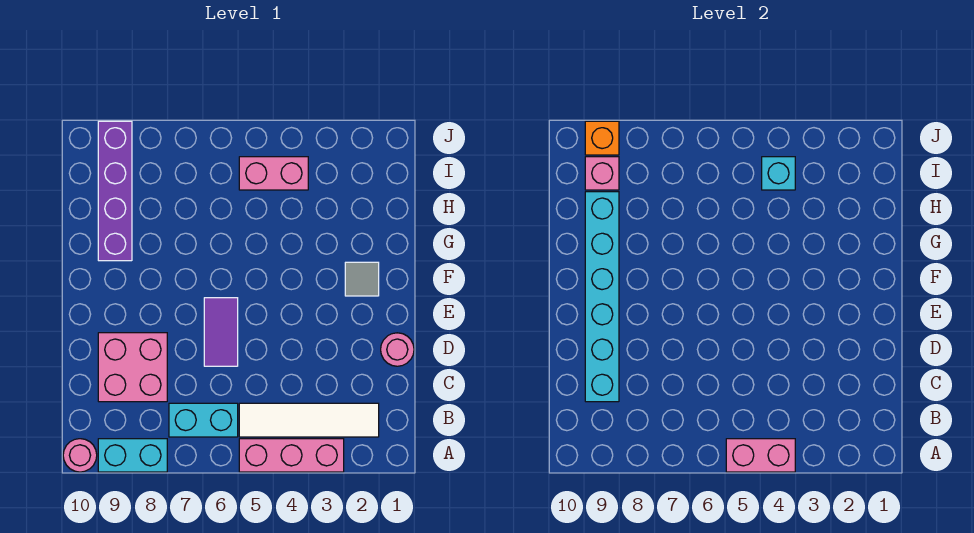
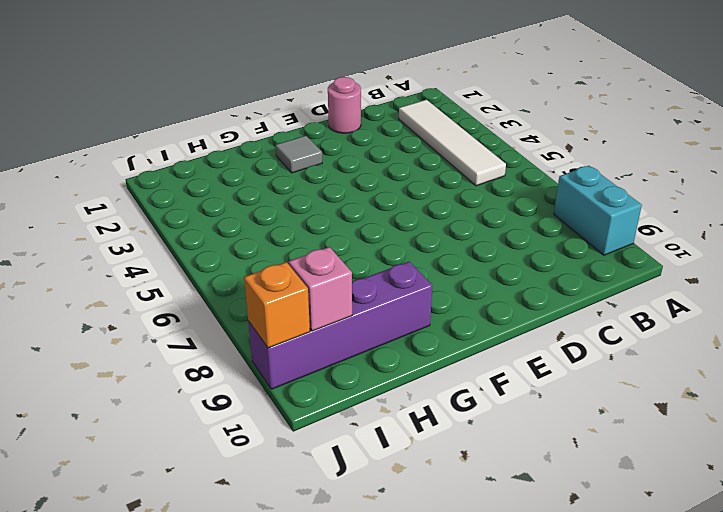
none -> pink brick A3:A5 level 1
none -> pink round brick A10 level 1
none -> cyan brick B6:B7 level 1

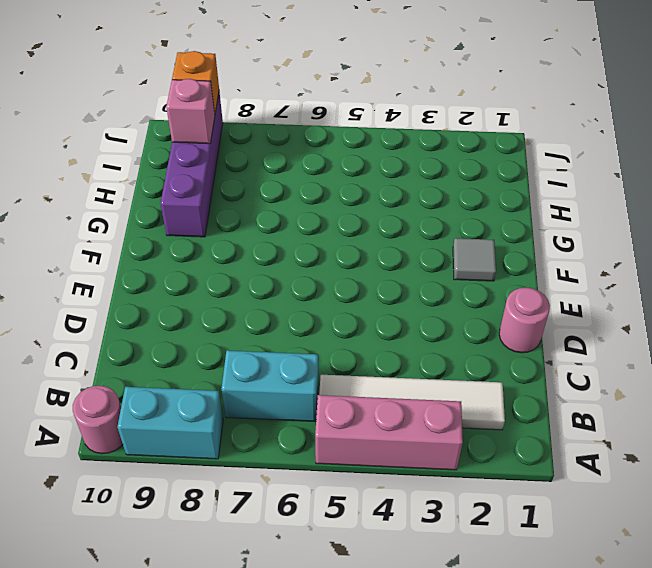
none -> pink brick C8:D9 level 1
none -> purple tile D6:E6 level 1
none -> pink brick I4:I5 level 1

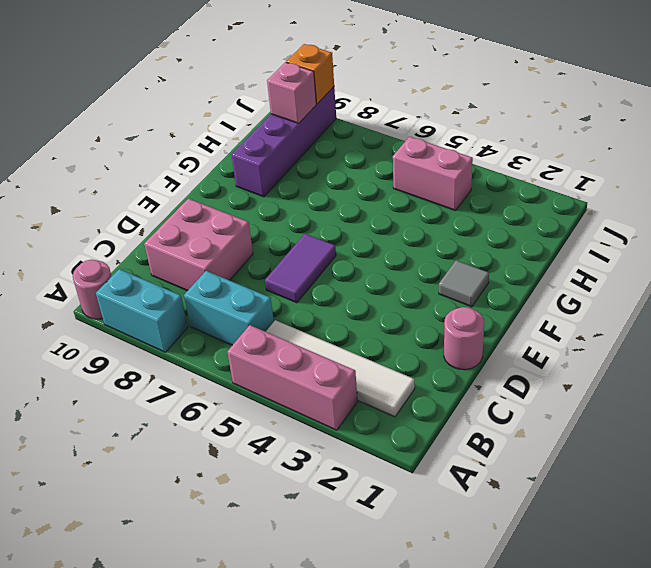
none -> pink brick A4:A5 level 2
none -> cyan brick C9:H9 level 2
none -> cyan brick I4 level 2

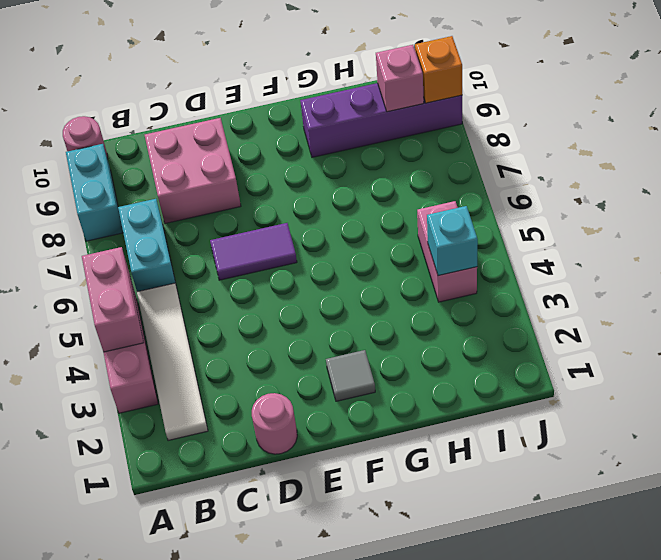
none -> cyan brick C9:H9 level 2

